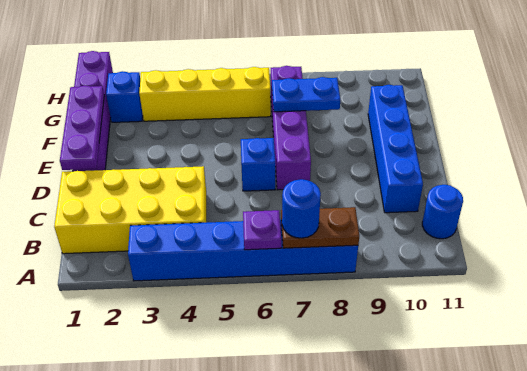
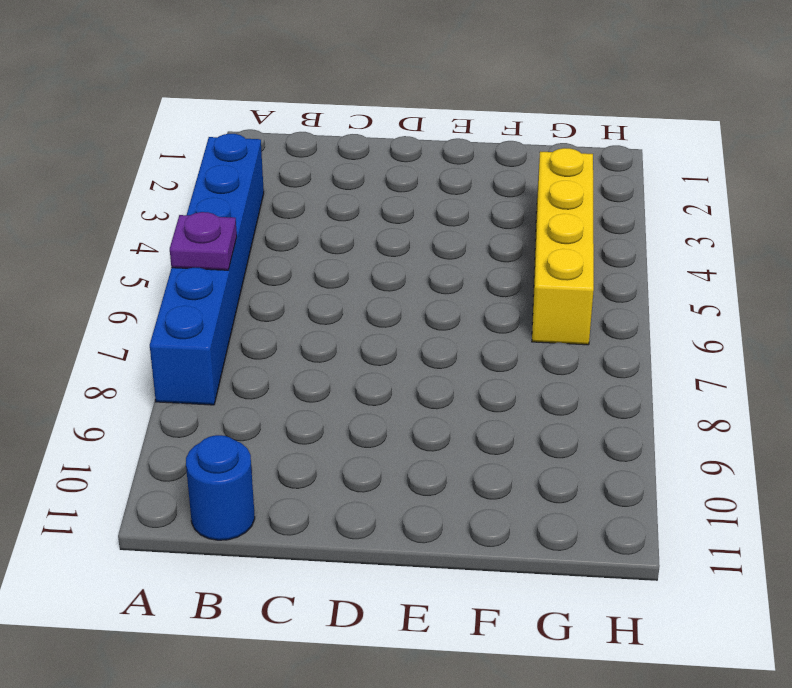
none -> yellow brick B1:C4 level 1
none -> blue brick C10:F10 level 1
none -> blue brick D6 level 1

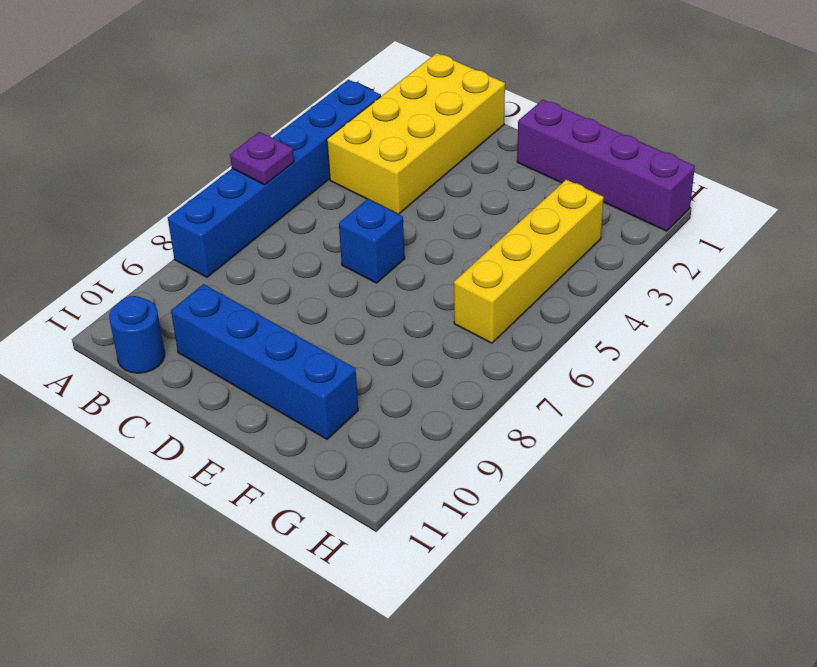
none -> purple brick D7:G7 level 1
none -> blue brick G2 level 1
none -> brown plate A7:A8 level 2

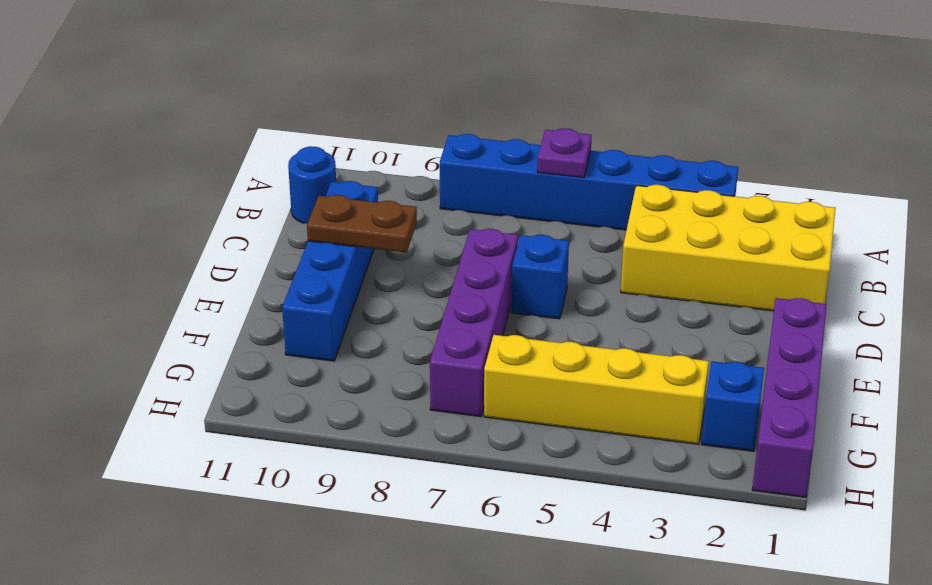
brown plate D9:D10 level 2 -> brown plate A7:A8 level 2
none -> purple plate D1:F1 level 2
none -> blue plate F7:F8 level 2
none -> blue round brick A7 level 3

